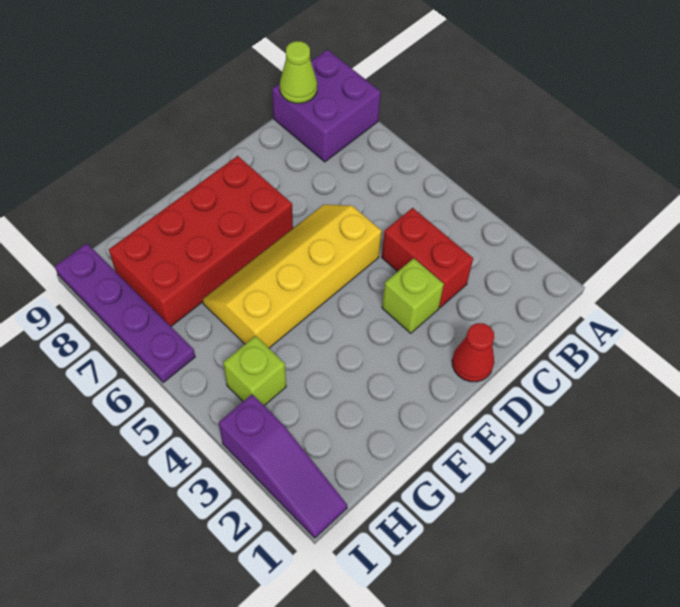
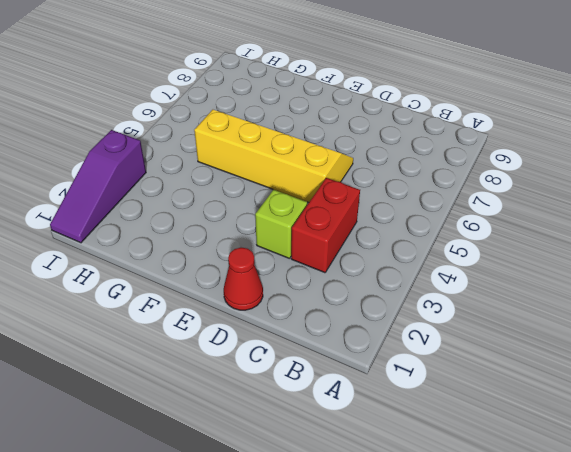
none -> purple brick A8:B9 level 1
none -> red brick E7:H8 level 1

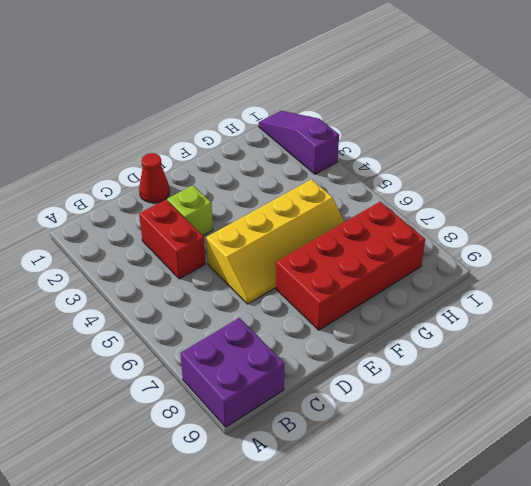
none -> lime brick H4 level 1
none -> purple plate I6:I9 level 1

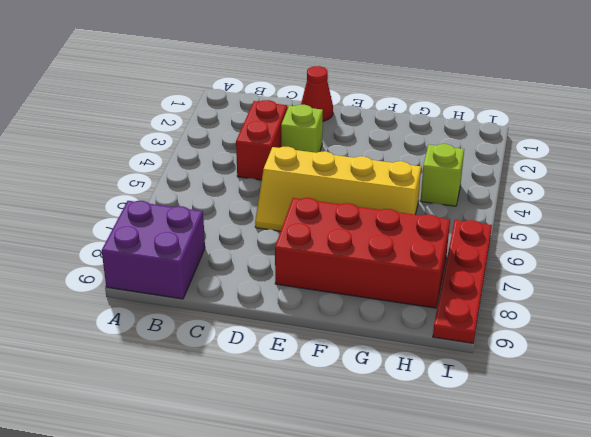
red plate I6:I9 level 1 -> purple plate I6:I9 level 1
none -> purple slope I1:I3 level 1 top 3
none -> lime cone B9 level 2

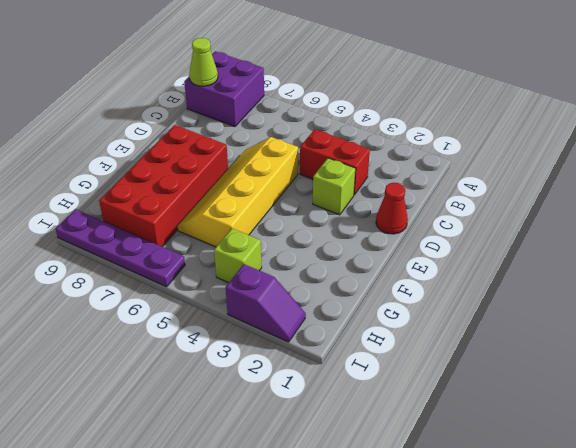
purple slope I2:I3 level 1 top 3 -> purple slope I1:I3 level 1 top 3

